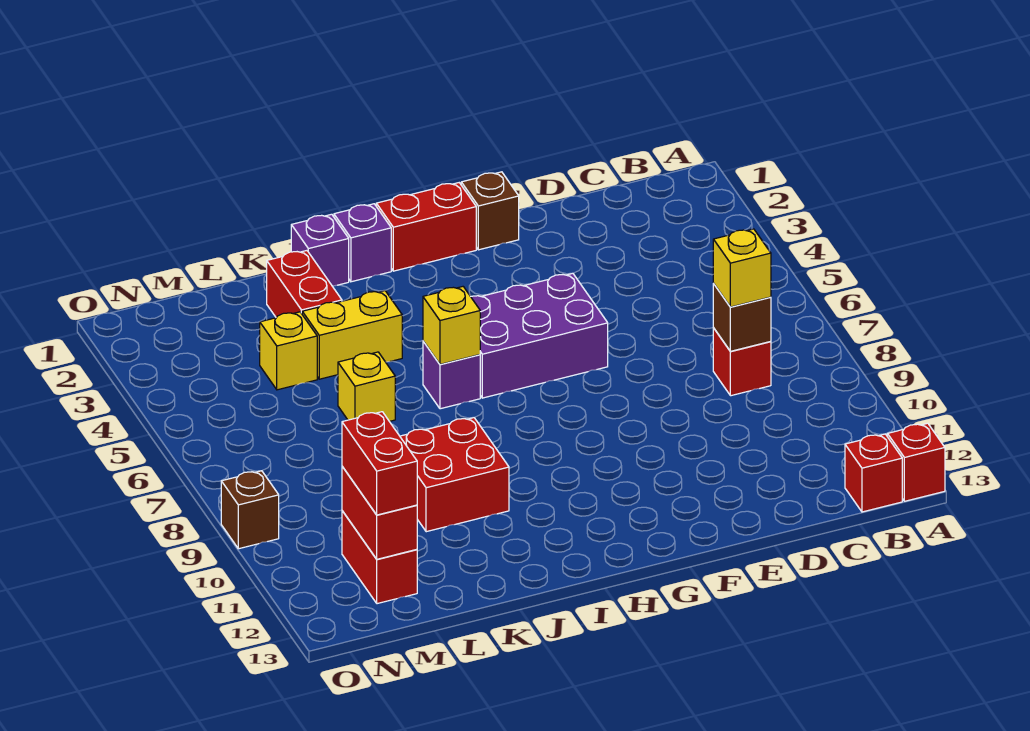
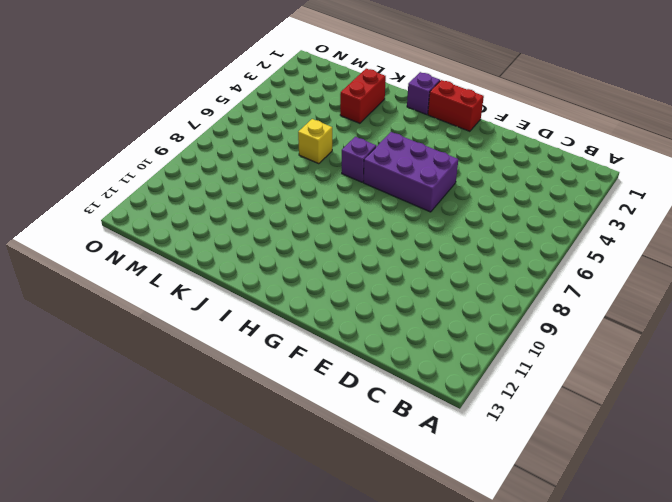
none -> red brick A13 level 1
none -> red brick B13 level 1
none -> red brick C8 level 1

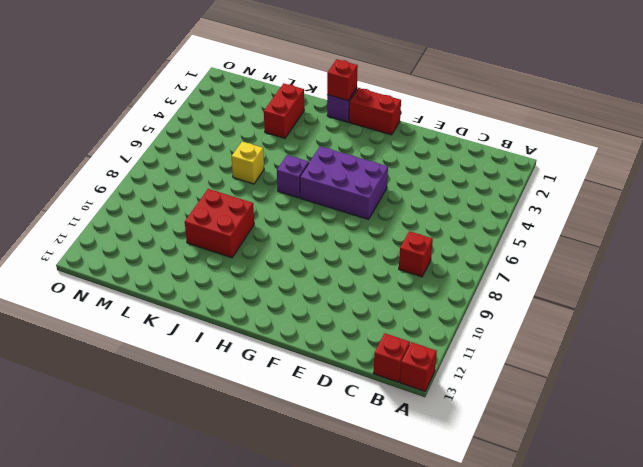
red brick I1 level 2 -> none
none -> brown brick F1 level 1
none -> purple brick J1 level 1
none -> yellow brick J4:K4 level 1

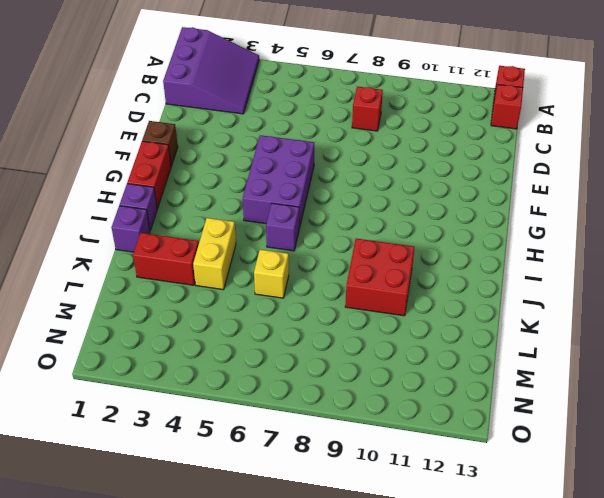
purple slope A1:C3 level 1 top 1 -> none
none -> yellow brick L4 level 1
none -> red brick M11:M12 level 1
none -> brown brick O9 level 1

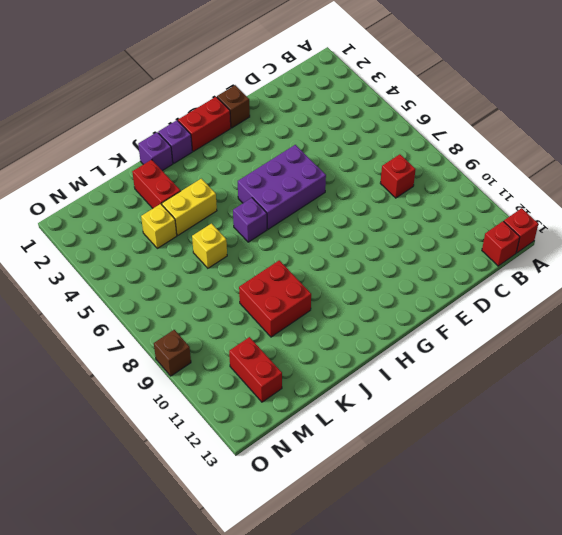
none -> brown brick C8 level 2
none -> yellow brick I6 level 2
none -> red brick M11:M12 level 2

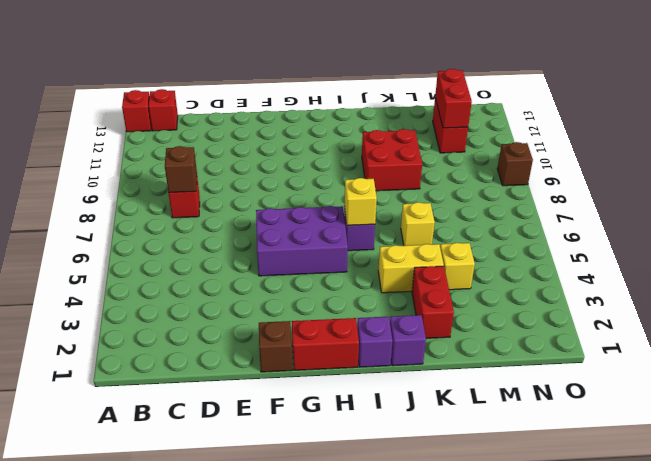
none -> yellow brick C8 level 3
none -> red brick M11:M12 level 3

